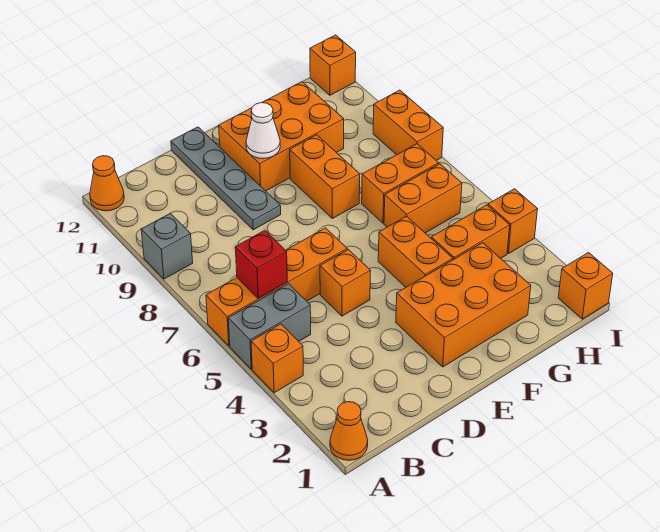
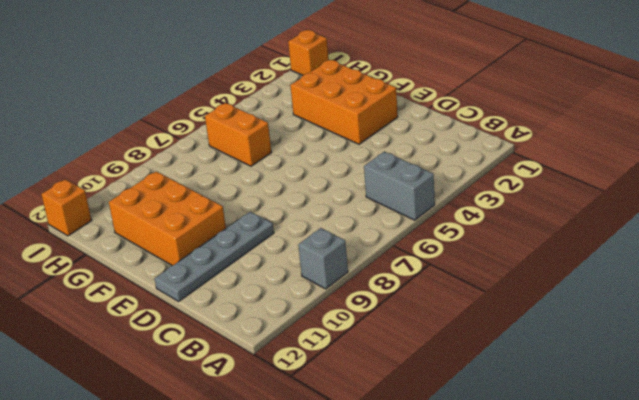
none -> orange cone A1 level 1
none -> orange brick A4 level 1
none -> orange brick A6:D6 level 1

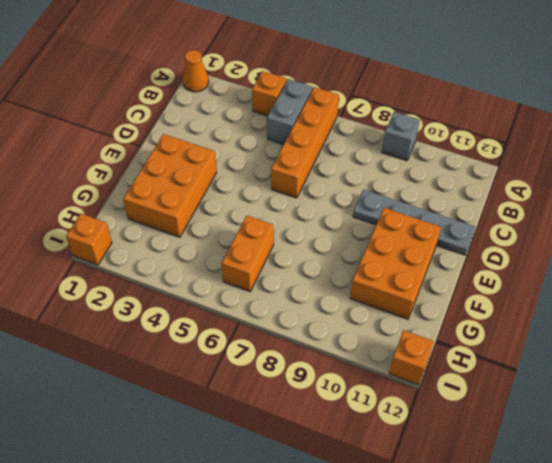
none -> orange cone A12 level 1
none -> orange brick D5 level 1
none -> orange brick F4:F5 level 1

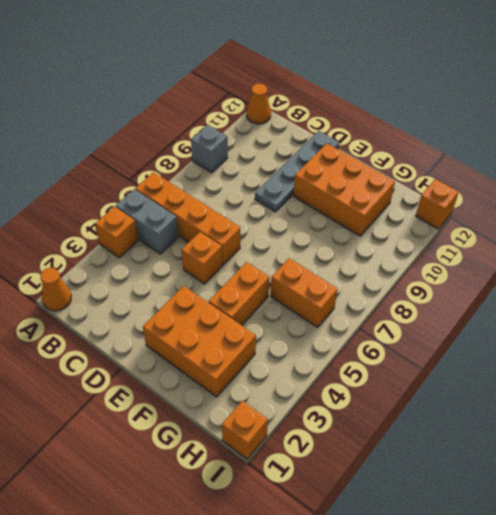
none -> orange brick F8:F9 level 1
none -> orange brick G4:H4 level 1
none -> orange brick G7:H7 level 1

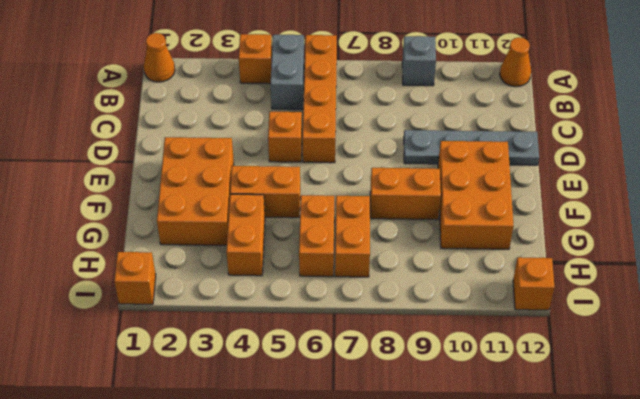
none -> orange brick I4 level 1
none -> orange brick I8:I9 level 1
none -> red brick B6 level 2

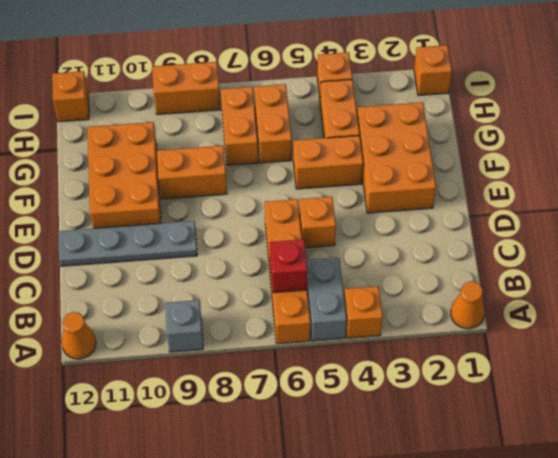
none -> white cone E10 level 2

